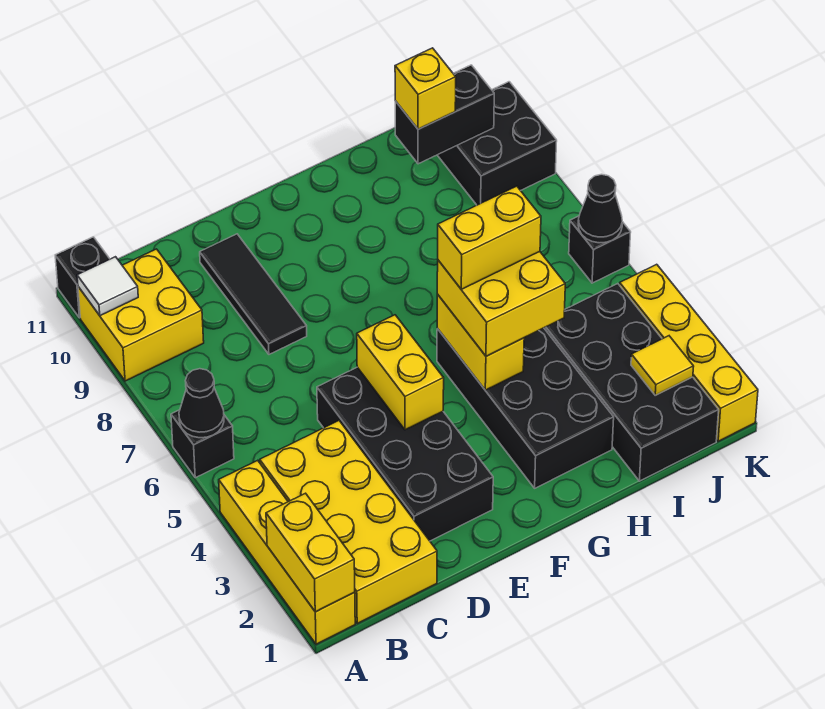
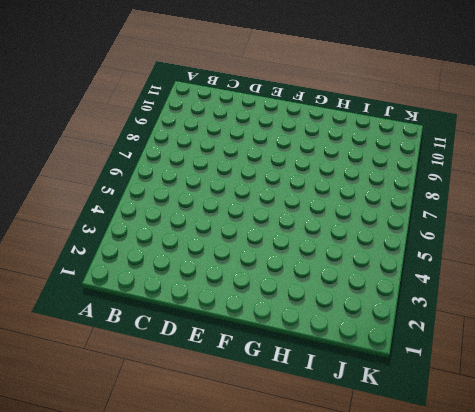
none -> yellow brick A1:A4 level 1
none -> black brick A6 level 1
none -> yellow brick A9:B10 level 1

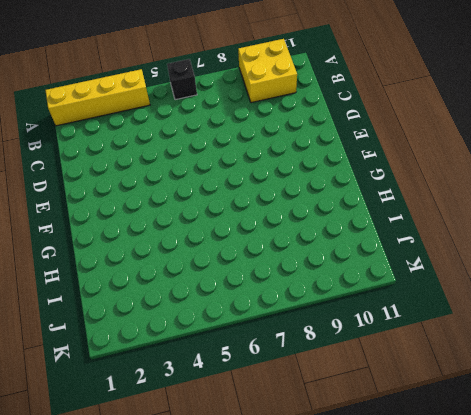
none -> black brick A11 level 1
none -> yellow brick B1:C4 level 1
none -> black brick D2:E5 level 1

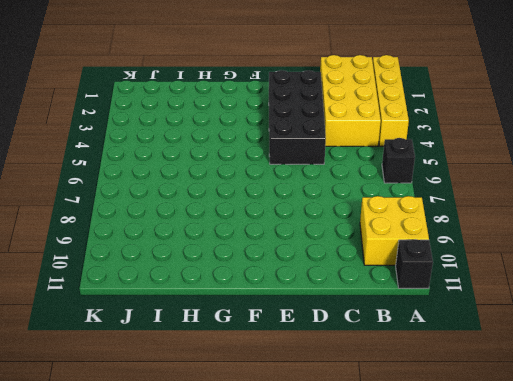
none -> black tile D8:D10 level 1
none -> black brick G2:H5 level 1
none -> black brick I1:J4 level 1

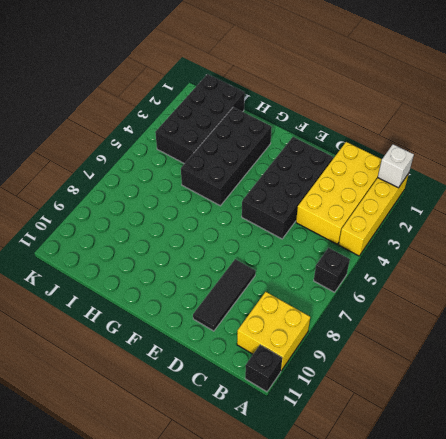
white brick A1 level 2 -> yellow brick A1:A2 level 2
none -> black brick J9:K10 level 1
none -> yellow brick K1:K4 level 1
none -> black brick K6 level 1

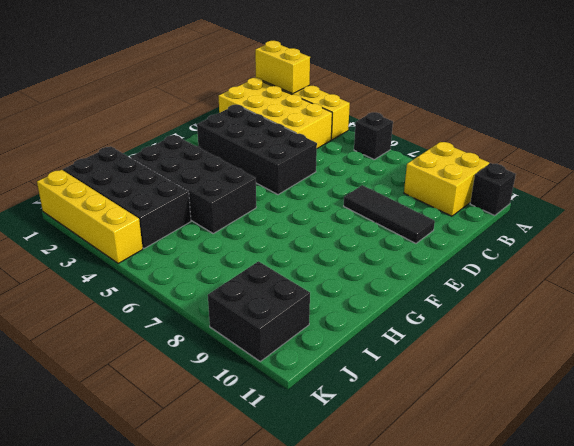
none -> black brick K6 level 1
none -> black cone A6 level 2
none -> white tile A10 level 2

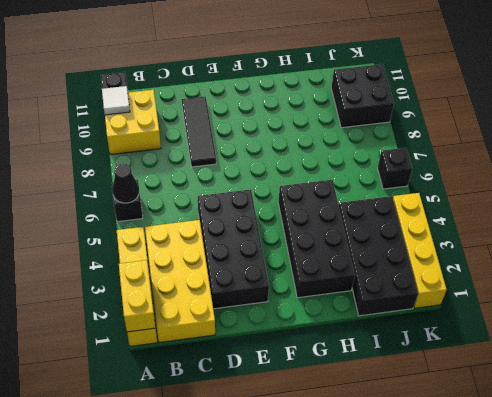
none -> yellow brick E4:E5 level 2
none -> yellow brick G4:G5 level 2
none -> black brick I10:J10 level 2

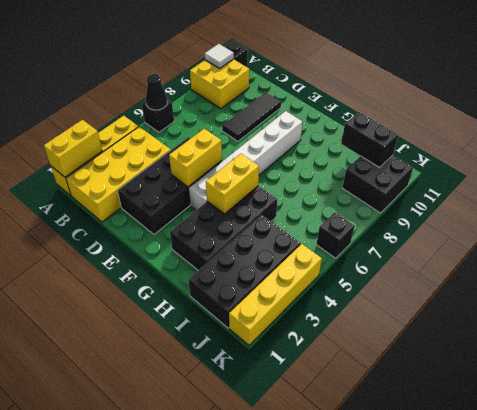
white brick F4:F9 level 1 -> none
none -> yellow tile J2 level 2
none -> black cone K6 level 2
none -> yellow brick G4:H5 level 3

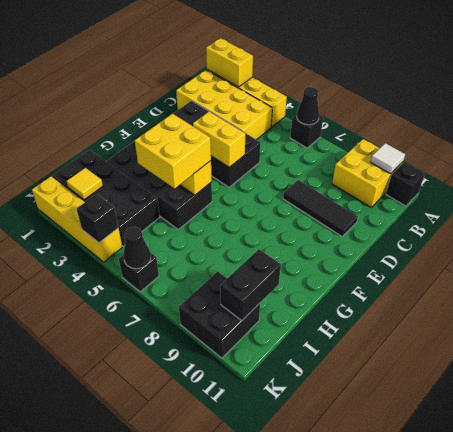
black brick K4 level 2 -> none
none -> yellow brick I10 level 3
none -> yellow brick G5:H5 level 4

